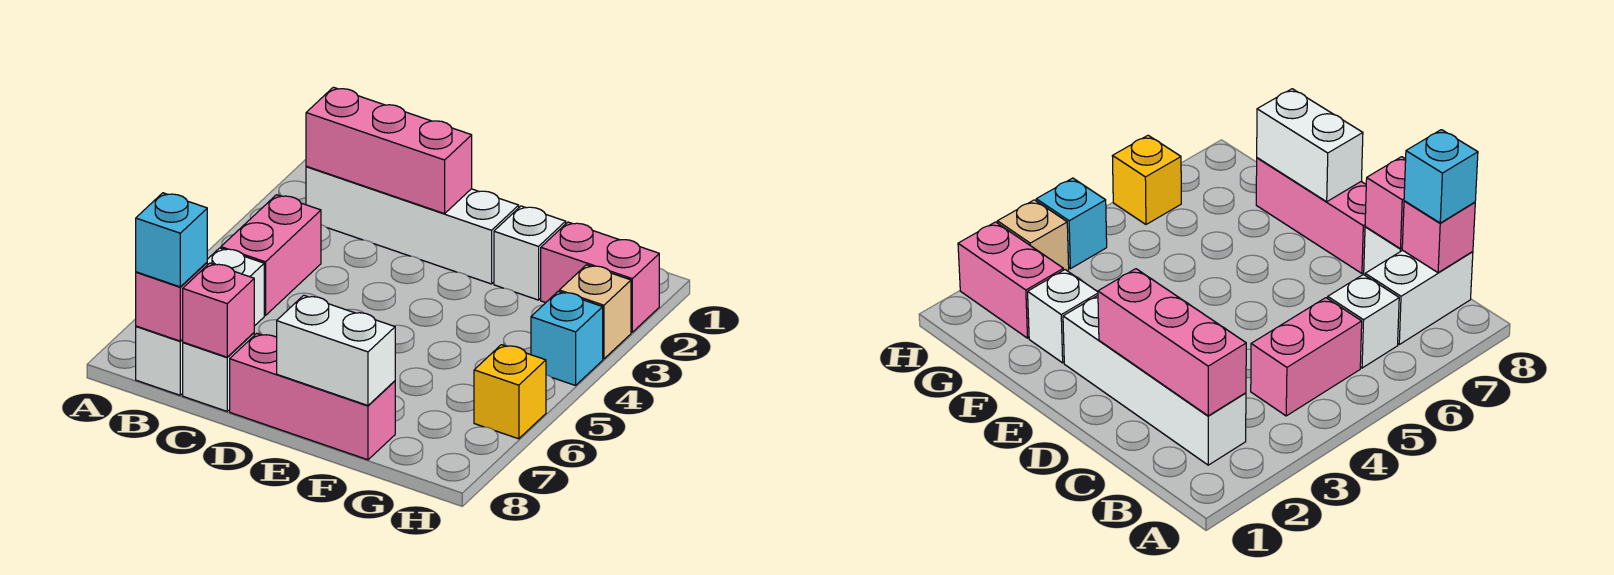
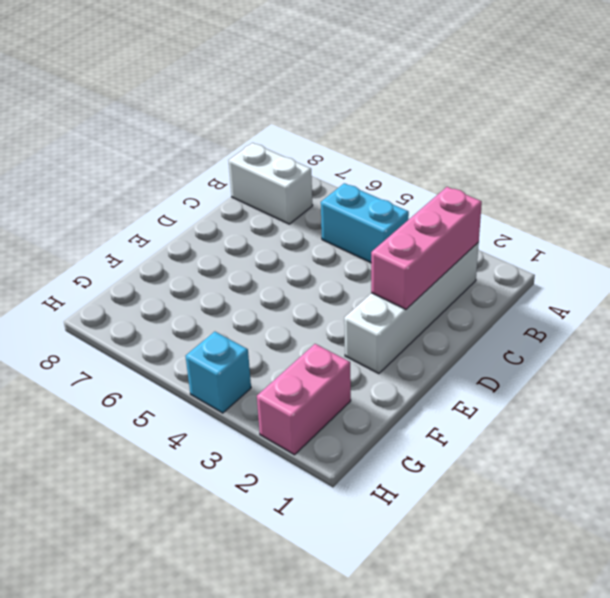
cyan brick B4:B5 level 1 -> pink brick B4:B5 level 1
none -> white brick B6 level 1
none -> white brick C8 level 1
none -> pink brick D8:F8 level 1

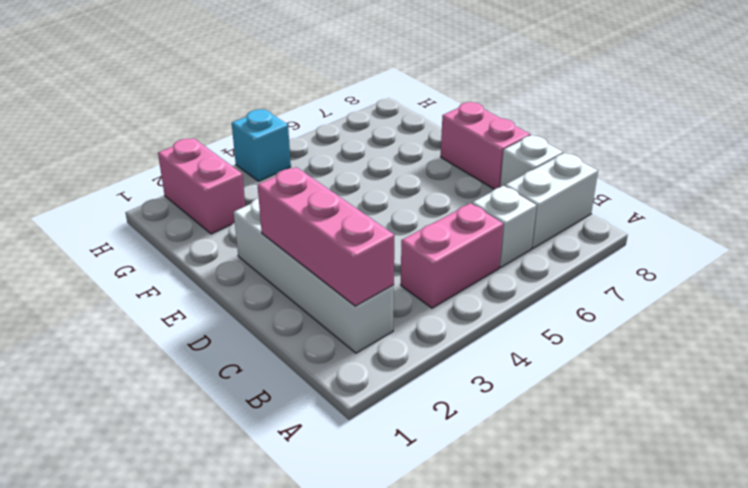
pink brick D8:E8 level 1 -> pink brick D8:F8 level 1
none -> white brick F2 level 1
none -> tan brick H3 level 1
none -> yellow brick H6 level 1

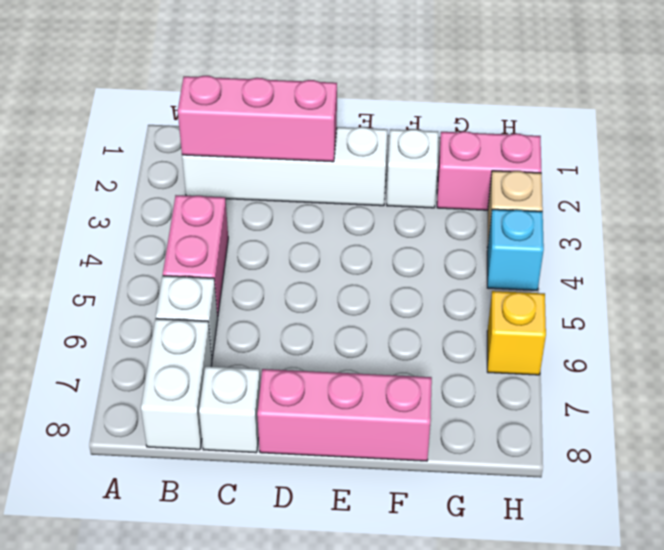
none -> pink brick B8 level 2
none -> pink brick C8 level 2
none -> white brick E8:F8 level 2

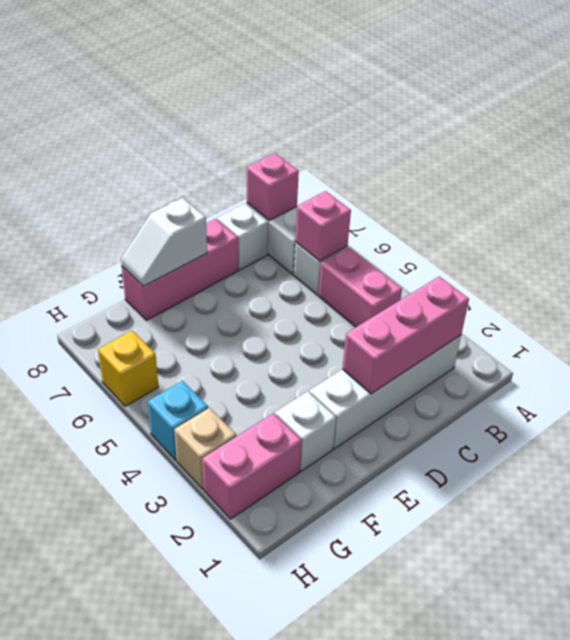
pink brick B6 level 2 -> pink brick C8 level 2
white slope E8:F8 level 2 top E -> white brick E8:F8 level 2
none -> cyan brick B8 level 3

